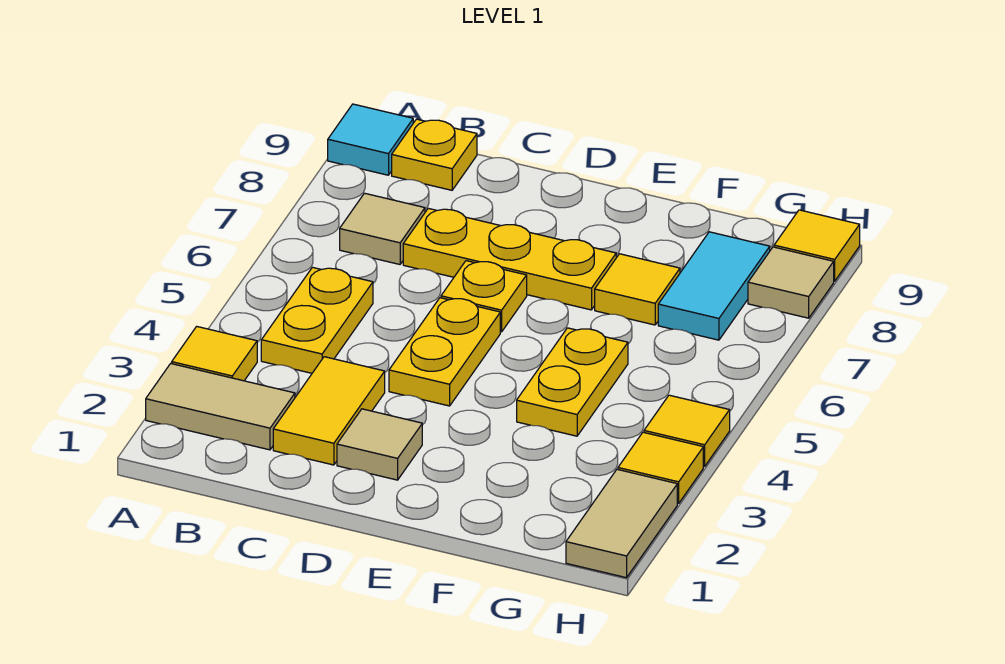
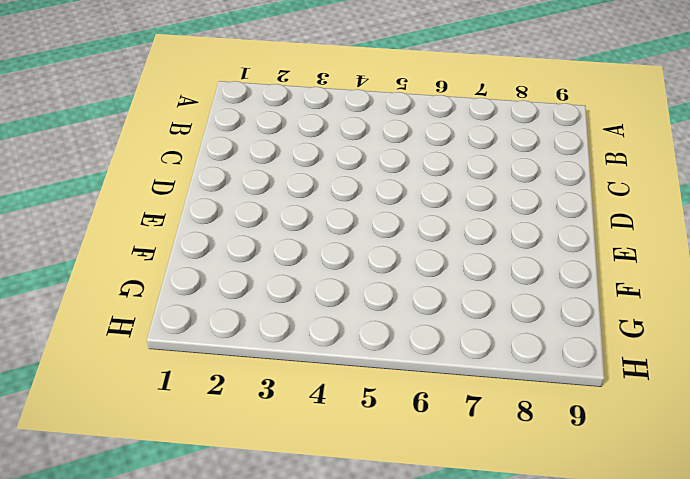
none -> tan tile A2:B2 level 1
none -> yellow tile A3 level 1
none -> cyan tile A9 level 1

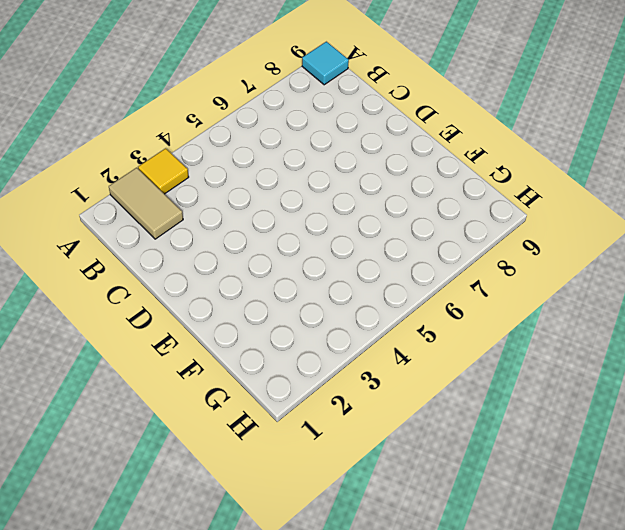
none -> yellow plate B4:B5 level 1
none -> tan tile B7 level 1
none -> yellow plate B9 level 1

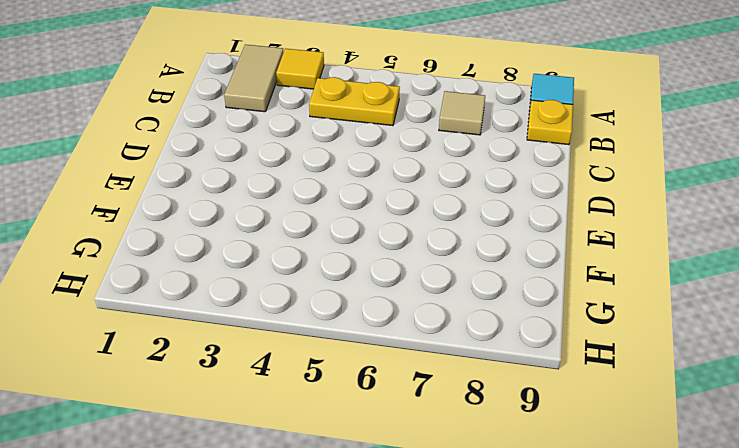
none -> yellow tile C2:C3 level 1
none -> yellow plate C7:E7 level 1
none -> tan tile D2 level 1

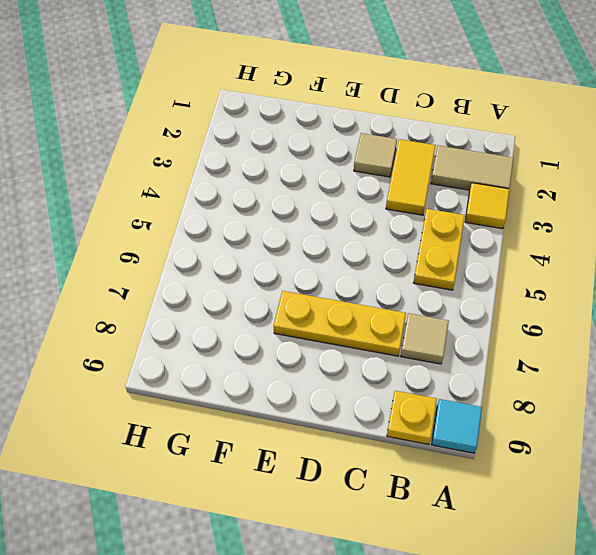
none -> yellow plate D4:D5 level 1
none -> yellow plate D6 level 1
none -> yellow plate F4:F5 level 1

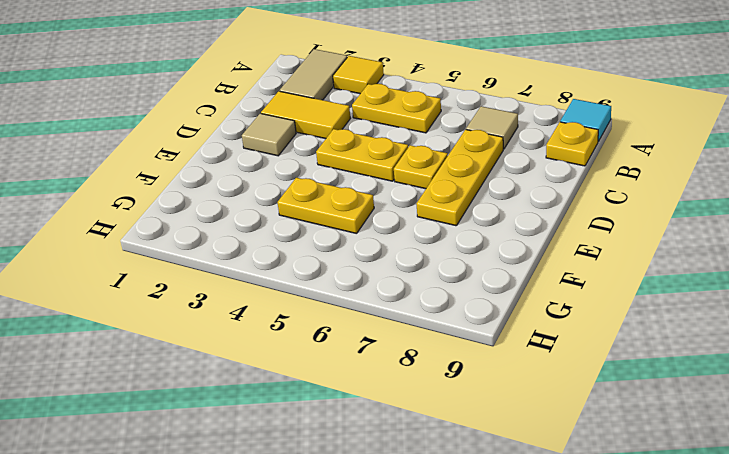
none -> yellow tile F7 level 1
none -> cyan tile G7:G8 level 1
none -> tan tile H1:H2 level 1

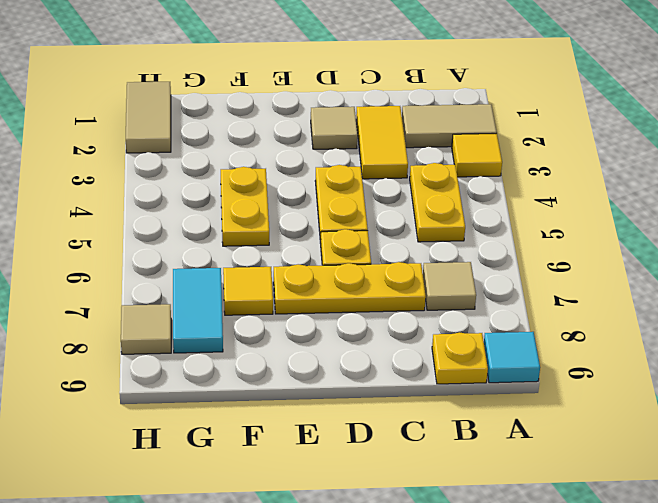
none -> yellow tile H3 level 1
none -> yellow tile H4 level 1
none -> yellow tile H9 level 1

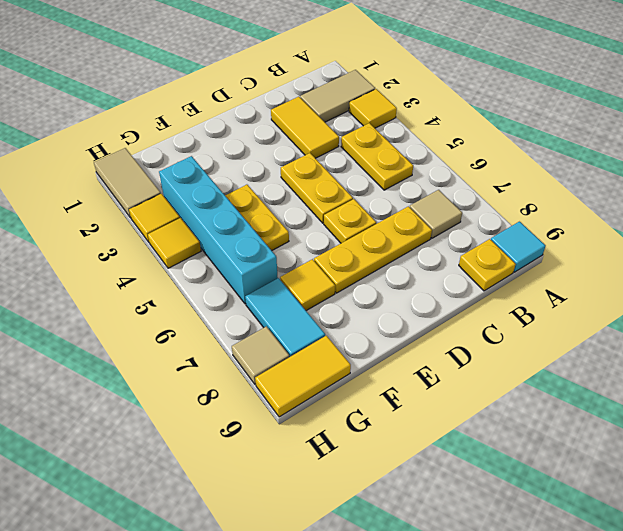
cyan brick G3:G6 level 1 -> none
yellow tile G9:H9 level 1 -> yellow tile H9 level 1
none -> tan tile D2 level 1

